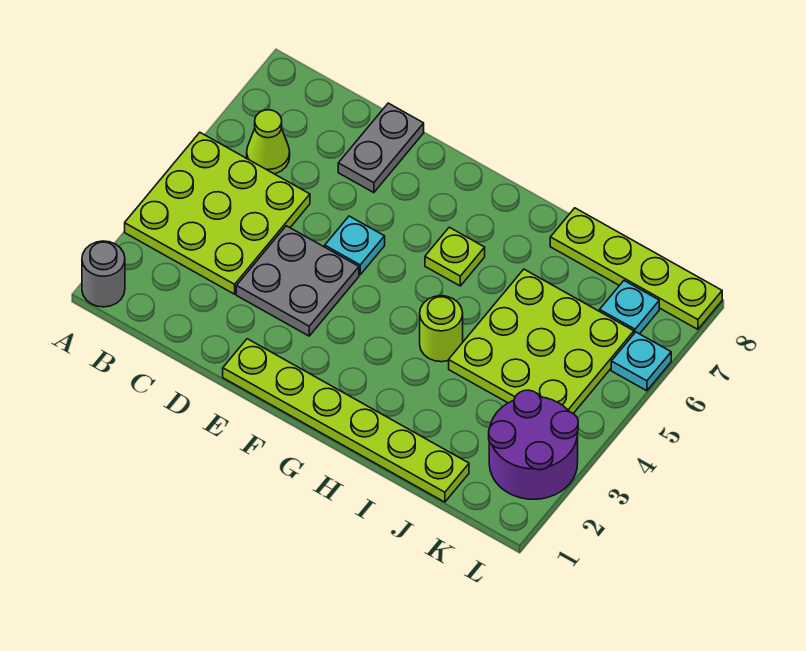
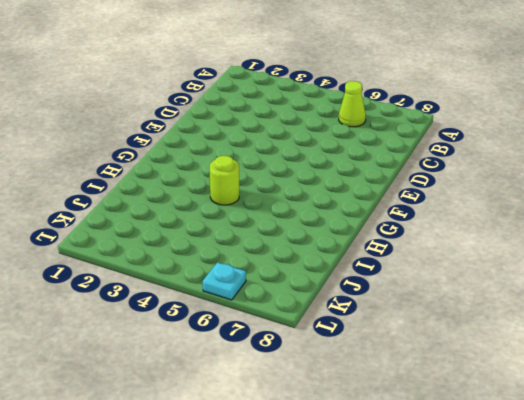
none -> grey round brick A1 level 1
none -> lime plate A3:C5 level 1
none -> grey plate D3:E4 level 1

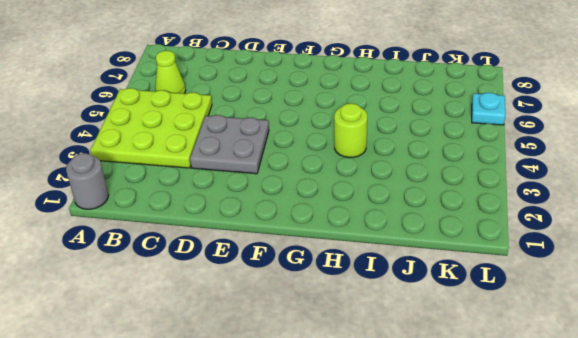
none -> grey plate D7:D8 level 1
none -> lime plate E1:J1 level 1
none -> cyan plate E5 level 1

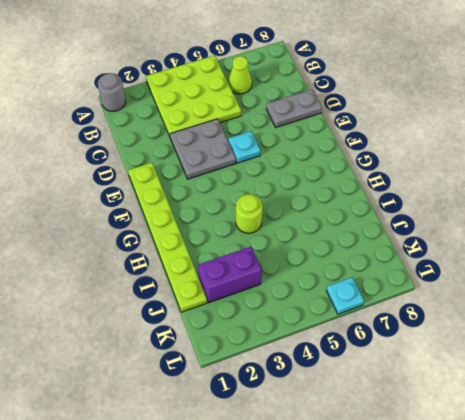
purple brick J2:J3 level 1 -> none
none -> lime plate G6 level 1
none -> lime plate I4:K6 level 1
none -> lime plate I8:L8 level 1

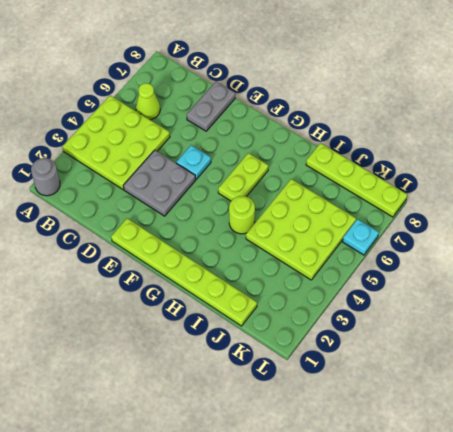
lime plate G5:G6 level 1 -> lime plate G6 level 1
none -> purple round brick K2:L3 level 1
none -> cyan plate K7 level 1

